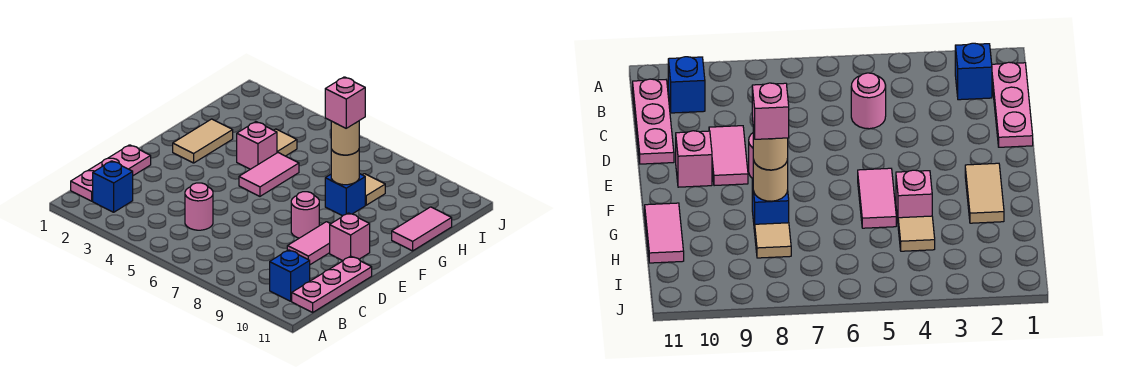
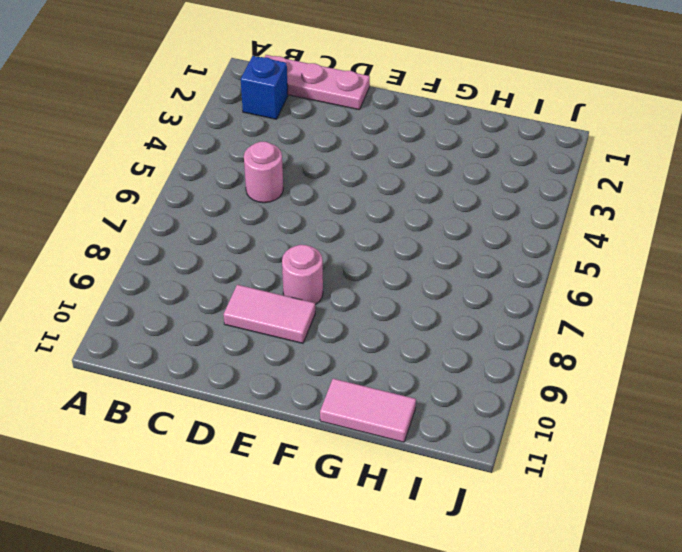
none -> blue brick B10 level 1
none -> pink plate B11:D11 level 1
none -> pink brick E10 level 1

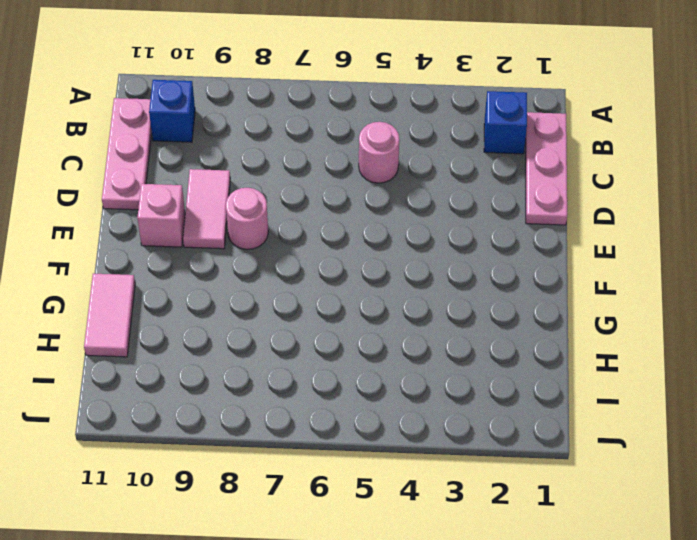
none -> tan tile F2:G2 level 1
none -> pink tile F5:G5 level 1
none -> pink brick G4 level 1

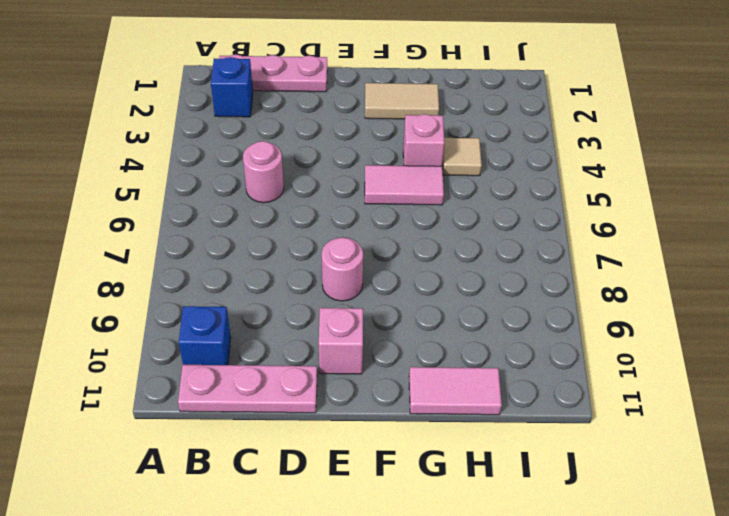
none -> pink tile D9:E9 level 1
none -> blue brick G8 level 1
none -> tan tile H8 level 1

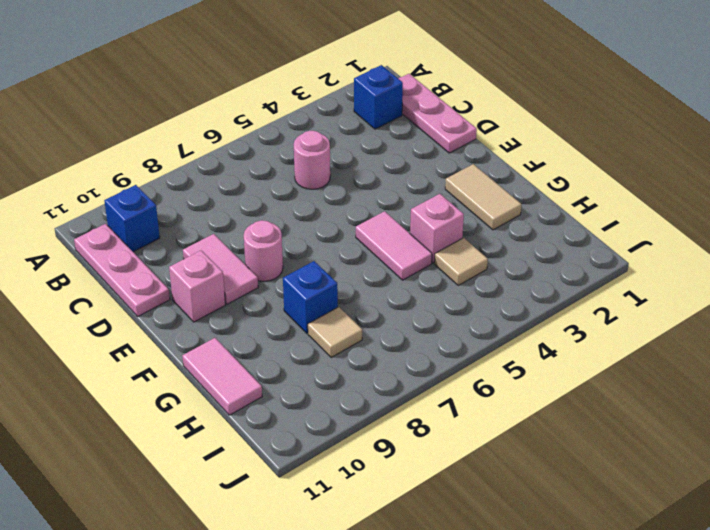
none -> tan round brick G8 level 2
none -> tan round brick G8 level 3
none -> pink brick G8 level 4

